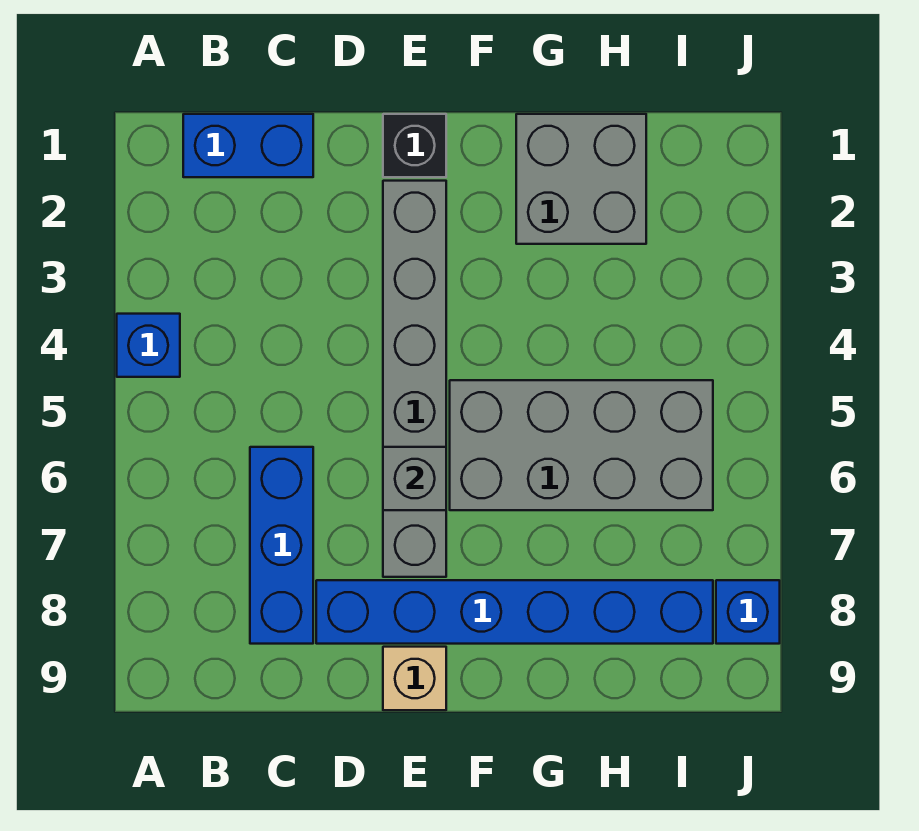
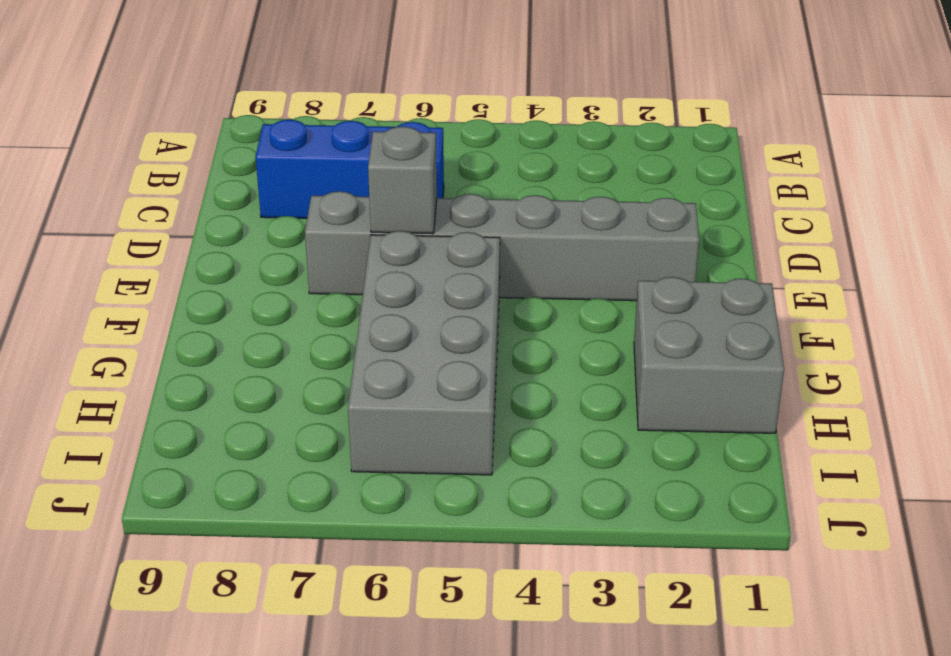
none -> blue brick A4 level 1
none -> blue brick B1:C1 level 1

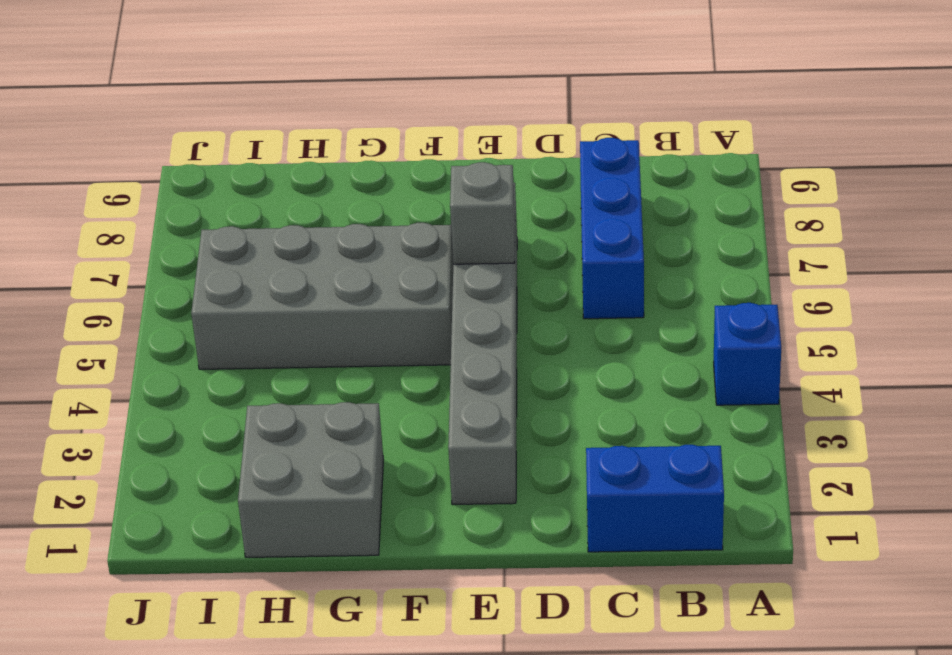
none -> blue brick D8:I8 level 1
none -> black brick E1 level 1

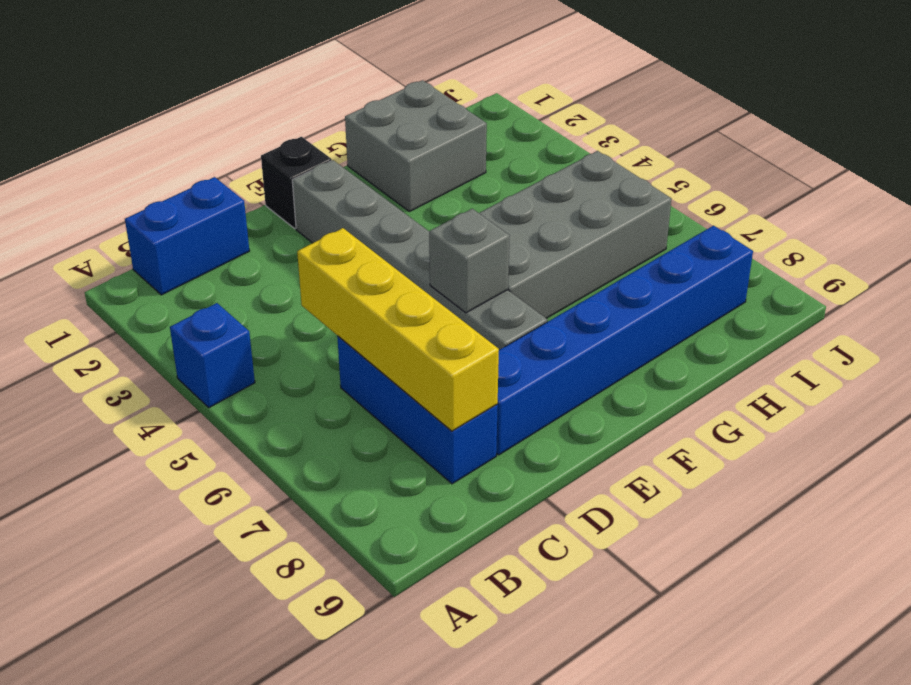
yellow brick C5:C8 level 2 -> none
none -> tan brick E9 level 1
none -> blue brick J8 level 1

